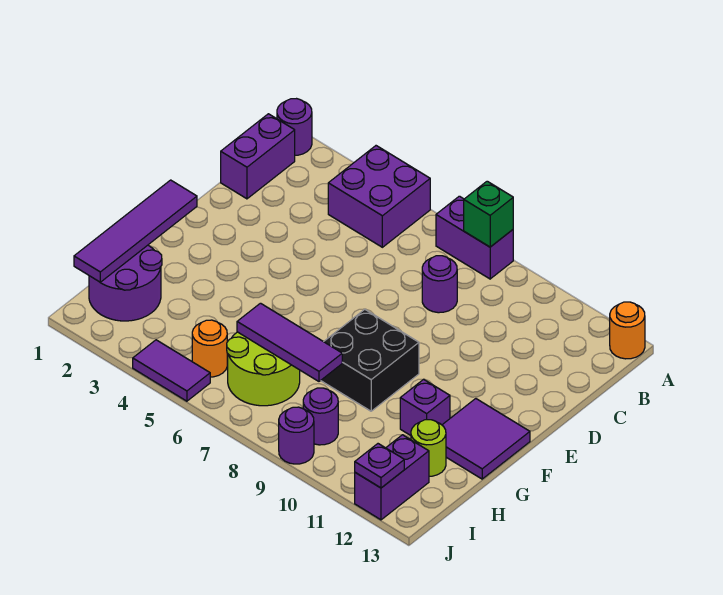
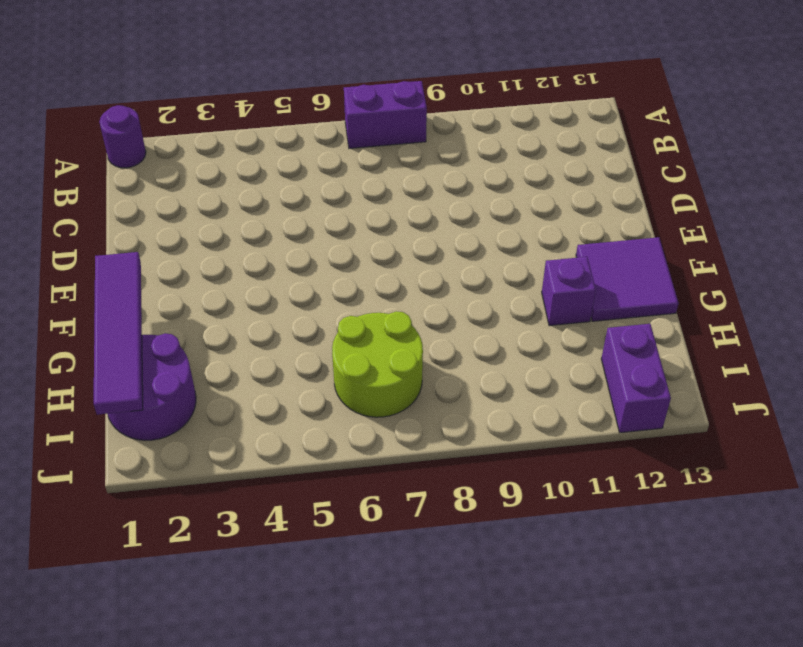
none -> purple brick A4:B5 level 1
none -> orange round brick A13 level 1
none -> purple brick B1:C1 level 1

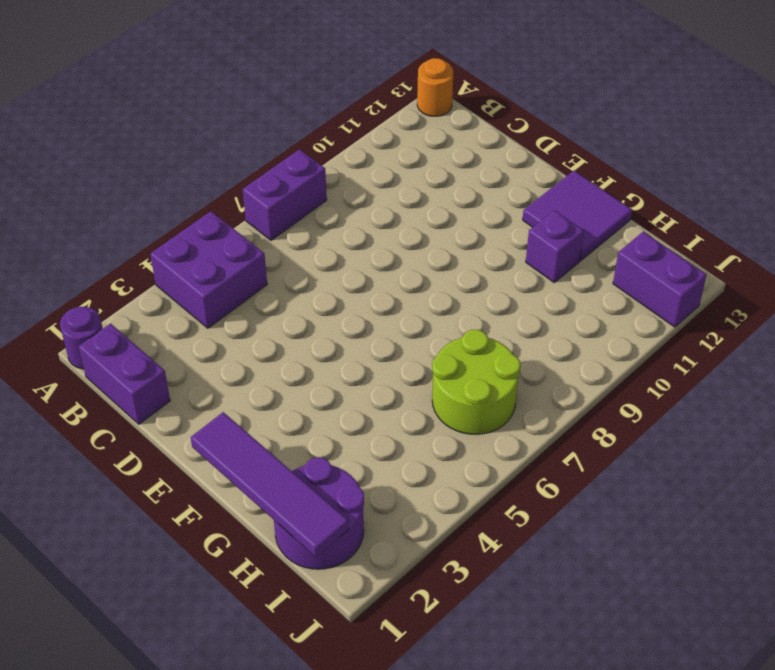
none -> purple round brick C8 level 1
none -> black brick F8:G9 level 1
none -> lime round brick H12 level 1

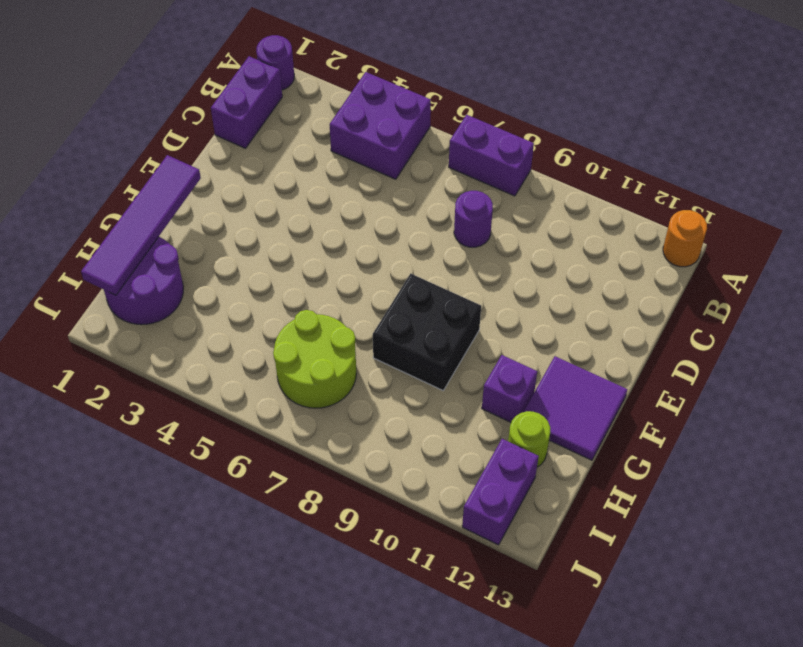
none -> orange round brick I5 level 1
none -> purple round brick I9 level 1
none -> purple tile J4:J5 level 1

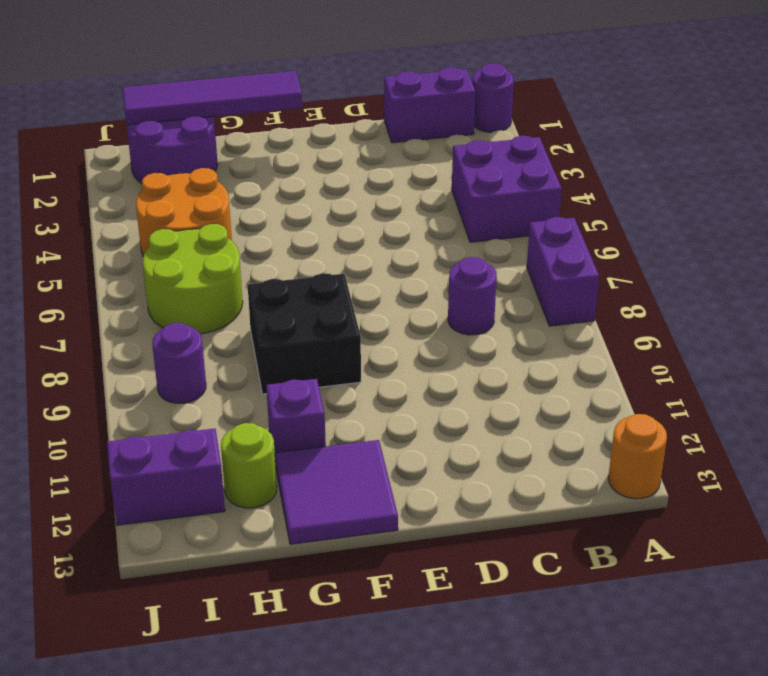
orange round brick H4:I5 level 1 -> orange round brick I5 level 1
none -> purple tile J4:J5 level 1
none -> purple round brick J9 level 1
none -> green brick A8 level 2

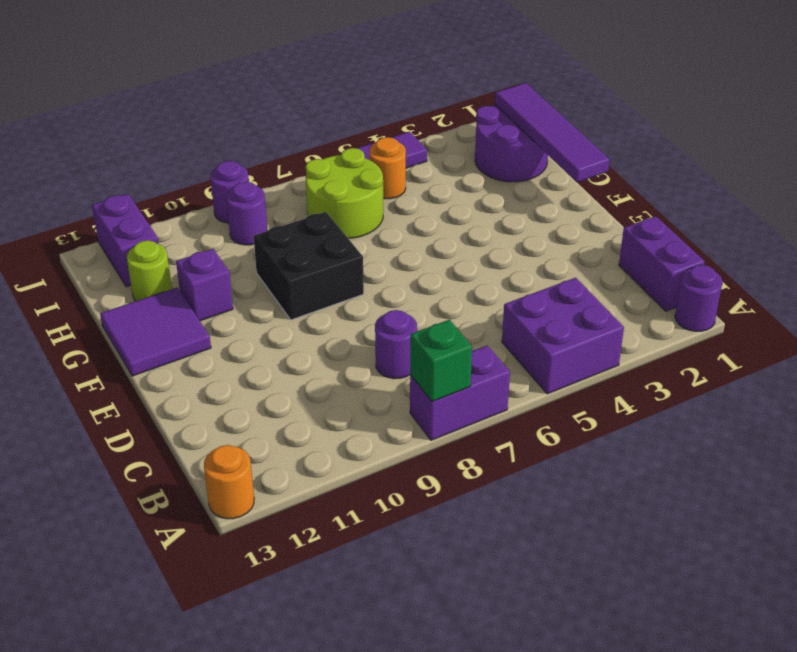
none -> purple tile H6:H8 level 2
none -> purple plate J12 level 2

